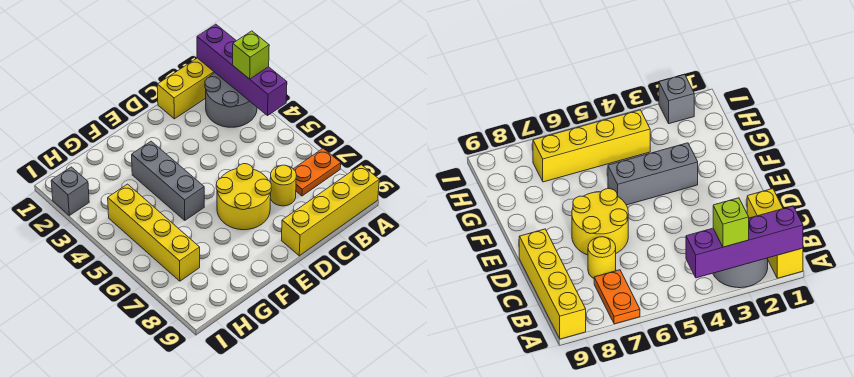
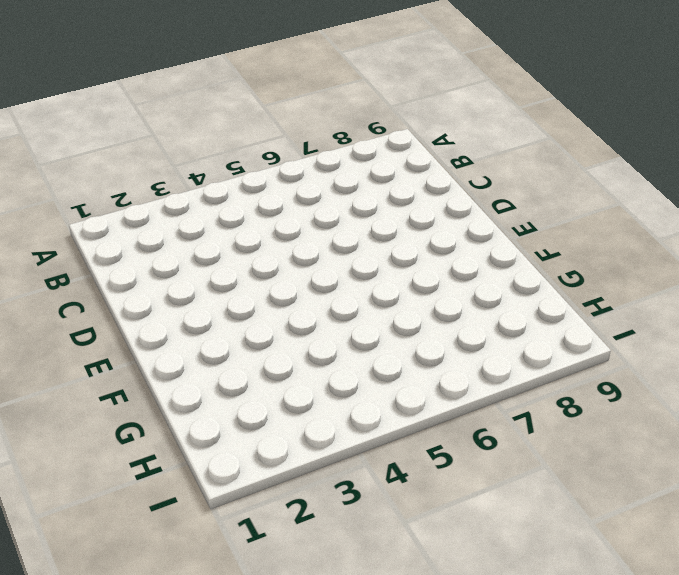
none -> yellow brick A1:C1 level 1
none -> grey round brick A2:B3 level 1

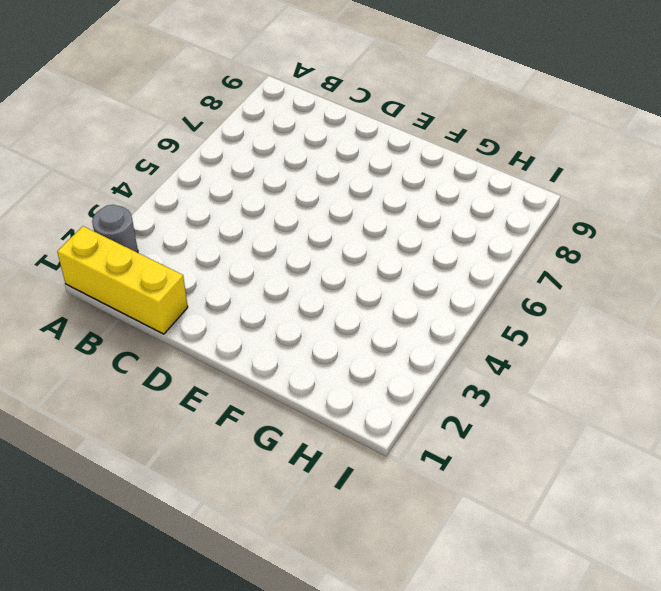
grey round brick A2 level 1 -> grey round brick A2:B3 level 1
none -> orange plate A7:B7 level 1
none -> yellow brick A9:D9 level 1

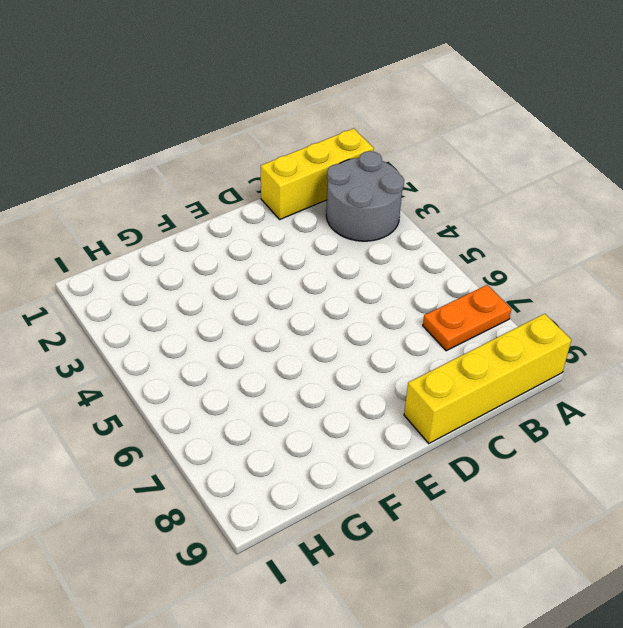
none -> yellow round brick C7 level 1
none -> yellow round brick D6:E7 level 1

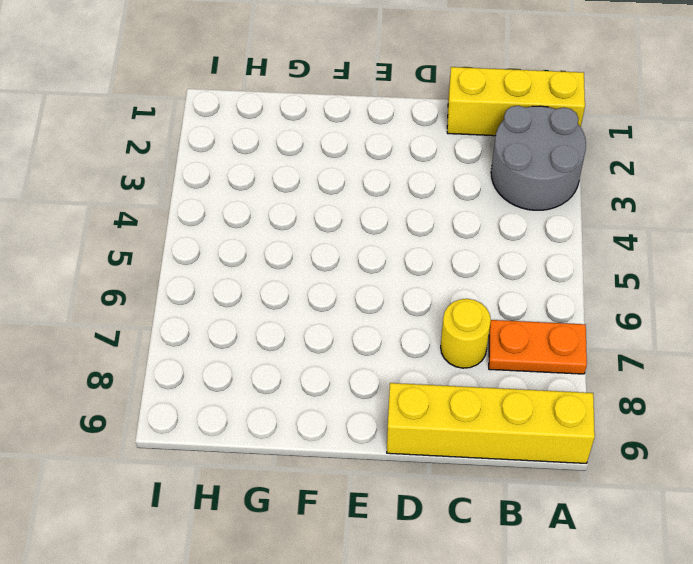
none -> yellow round brick D6:E7 level 1
none -> grey brick F3:F5 level 1

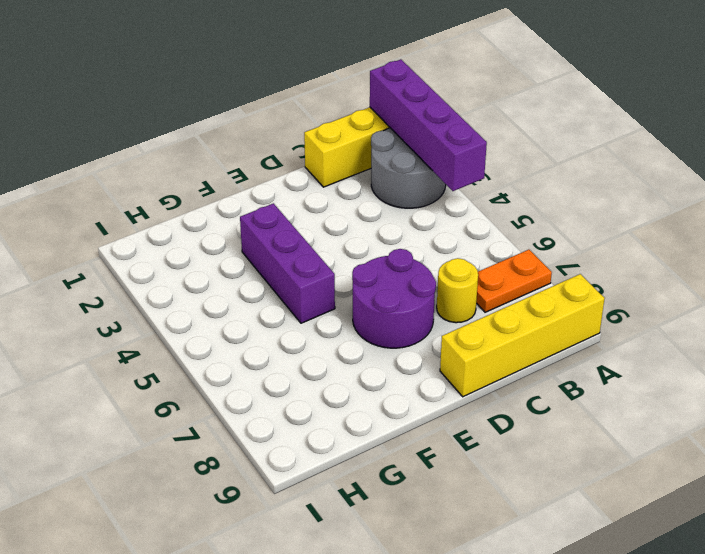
purple round brick D6:E7 level 1 -> yellow round brick D6:E7 level 1
purple brick F3:F5 level 1 -> grey brick F3:F5 level 1
none -> yellow brick H4:H7 level 1
none -> grey brick I2 level 1

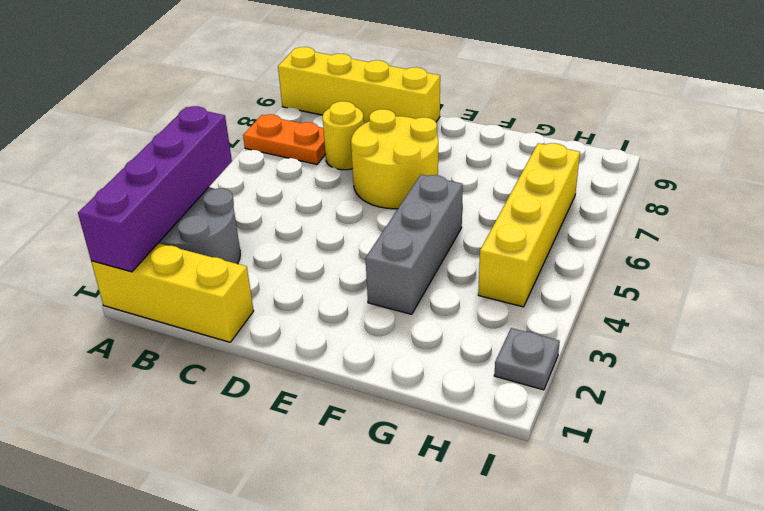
grey plate I2 level 1 -> grey brick I2 level 1
none -> lime brick A3 level 3

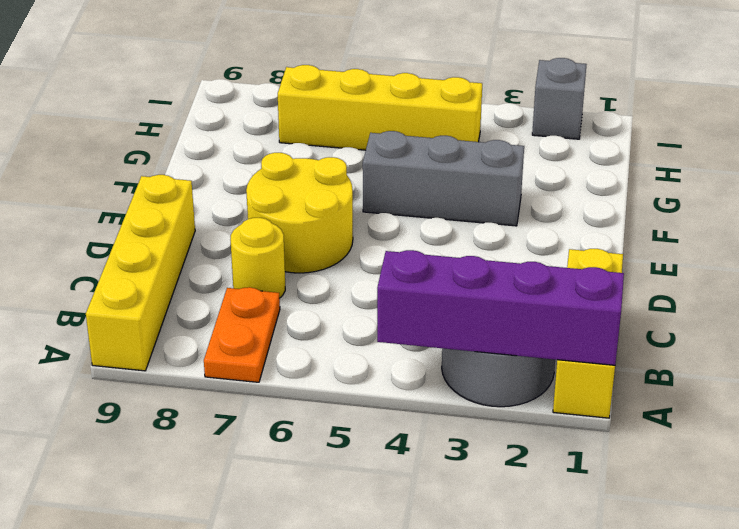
none -> lime brick A3 level 3

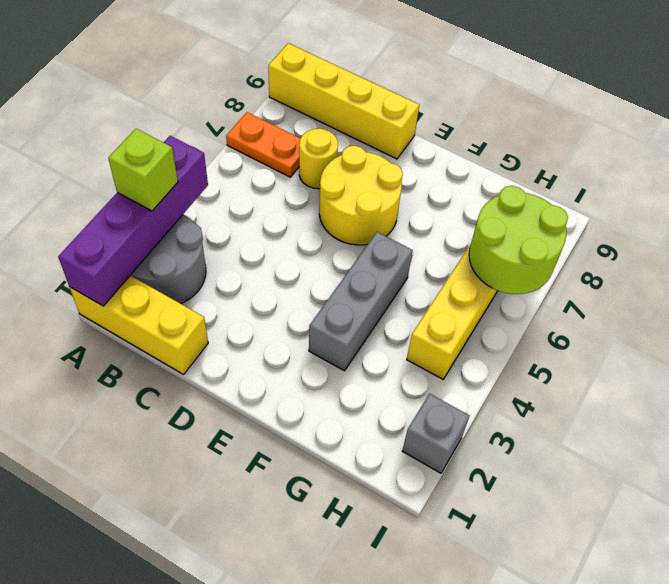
lime round brick H6:I7 level 2 -> none

